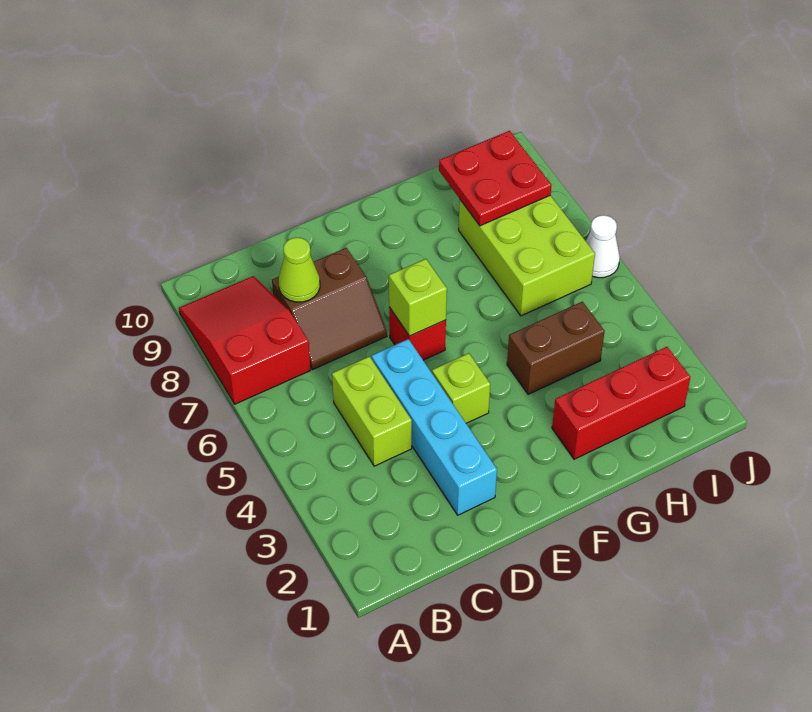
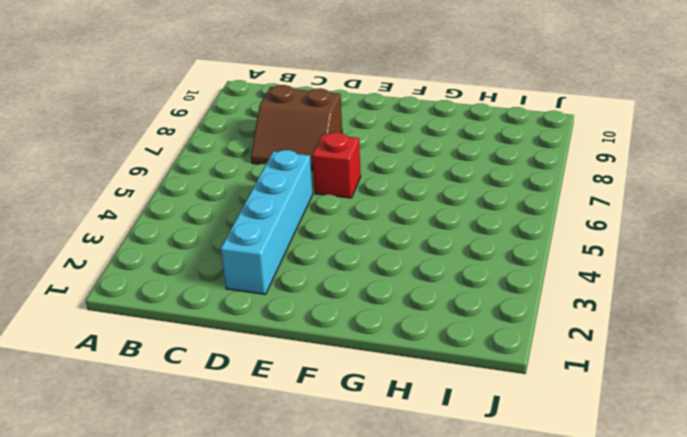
none -> red slope A7:B9 level 1 top 7
none -> lime brick C4:C5 level 1
none -> lime brick E4 level 1

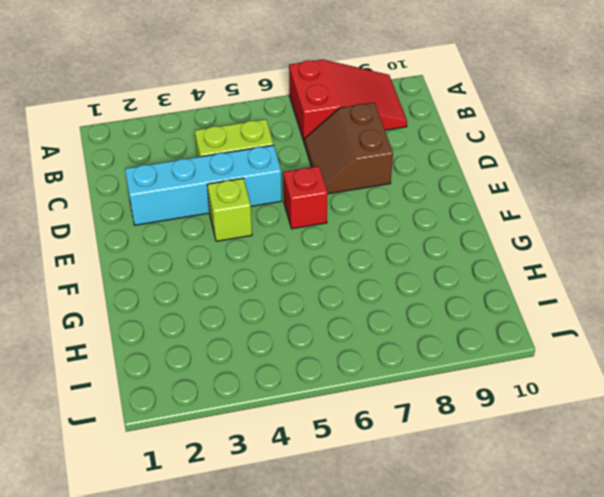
none -> red brick G2:I2 level 1
none -> brown brick G4:H4 level 1
none -> lime brick H6:I8 level 1

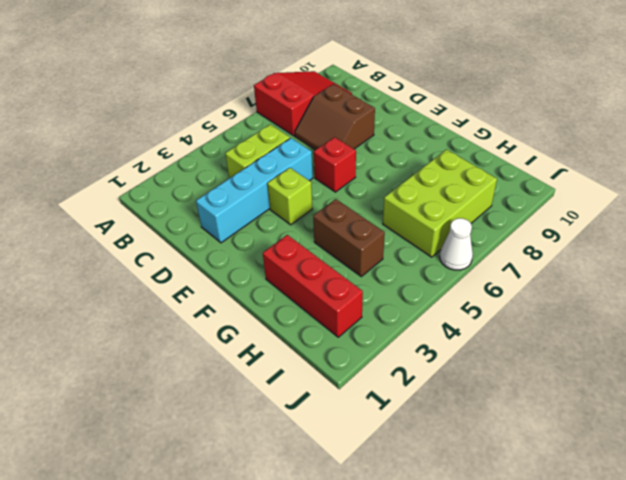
none -> lime cone C8 level 2
none -> lime brick E6 level 2
none -> red plate H8:I9 level 2

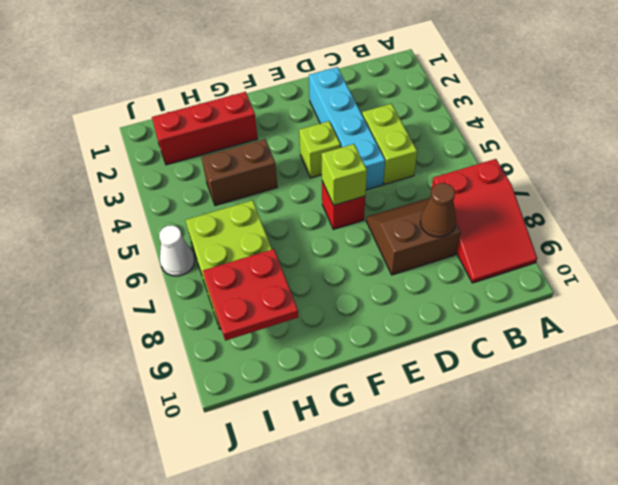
brown cone C8 level 2 -> lime cone C8 level 2

